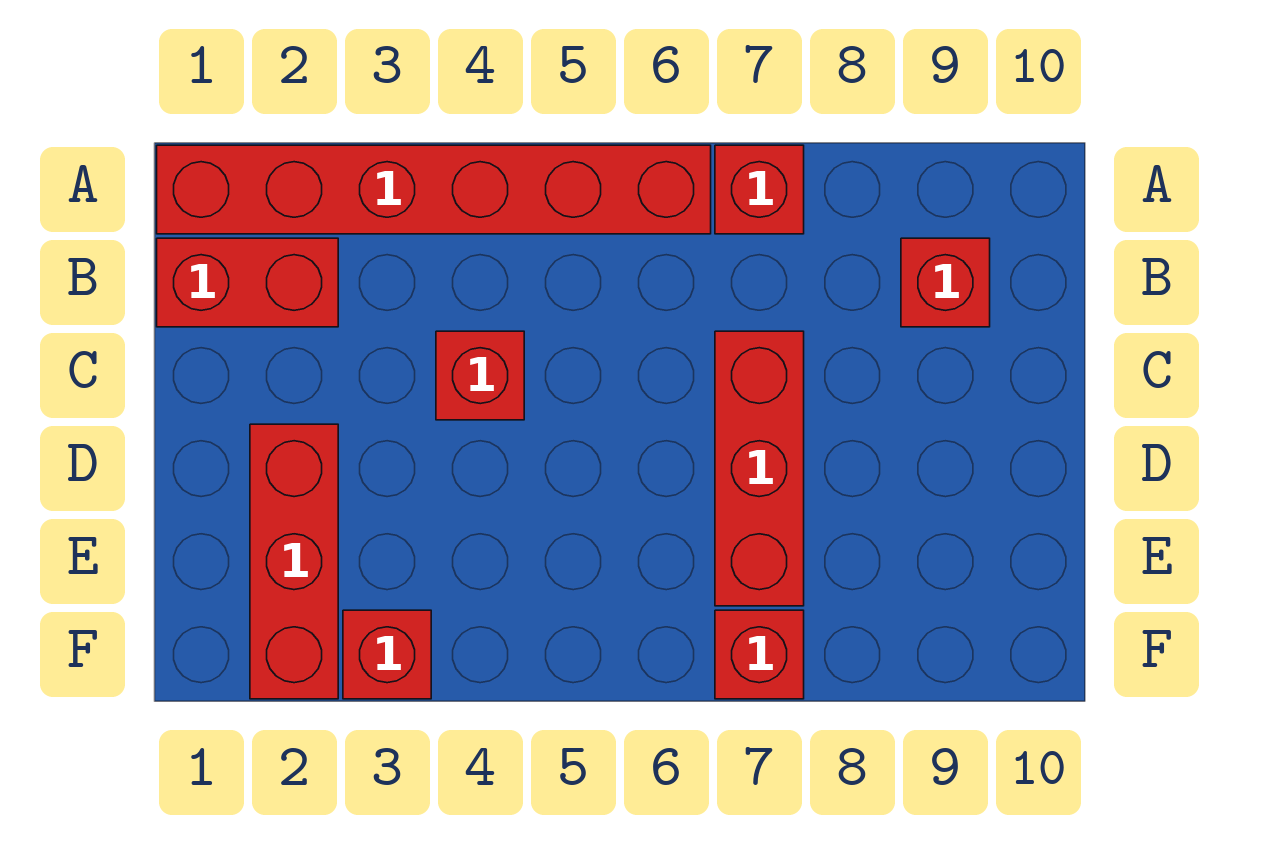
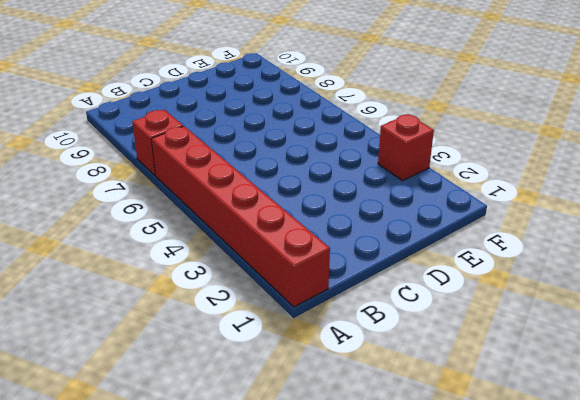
none -> red brick B1:B2 level 1
none -> red brick B9 level 1

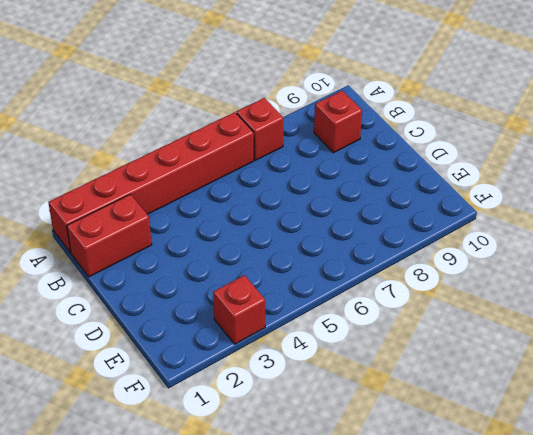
none -> red brick C4 level 1
none -> red brick C7:E7 level 1

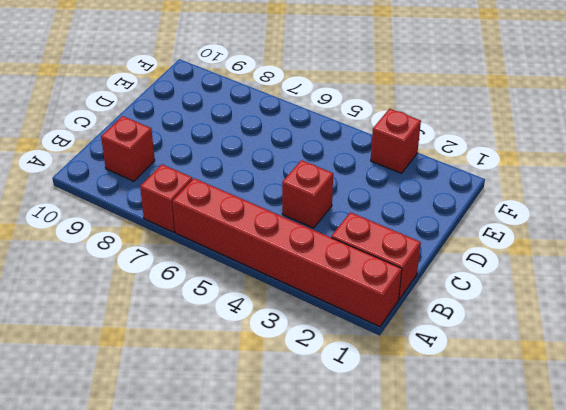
none -> red brick C7:E7 level 1
none -> red brick D2:F2 level 1

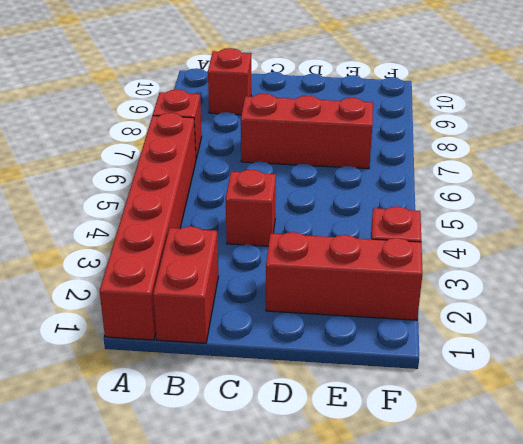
none -> red brick F7 level 1

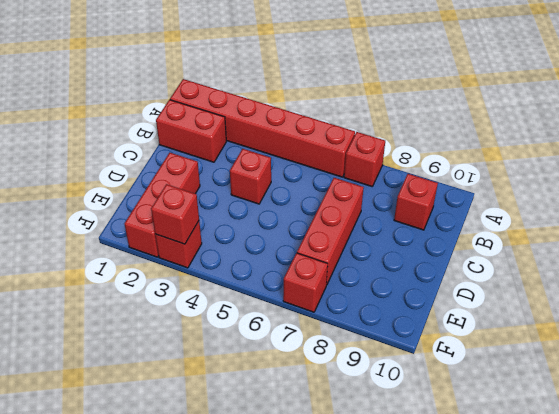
red brick F3 level 2 -> none

